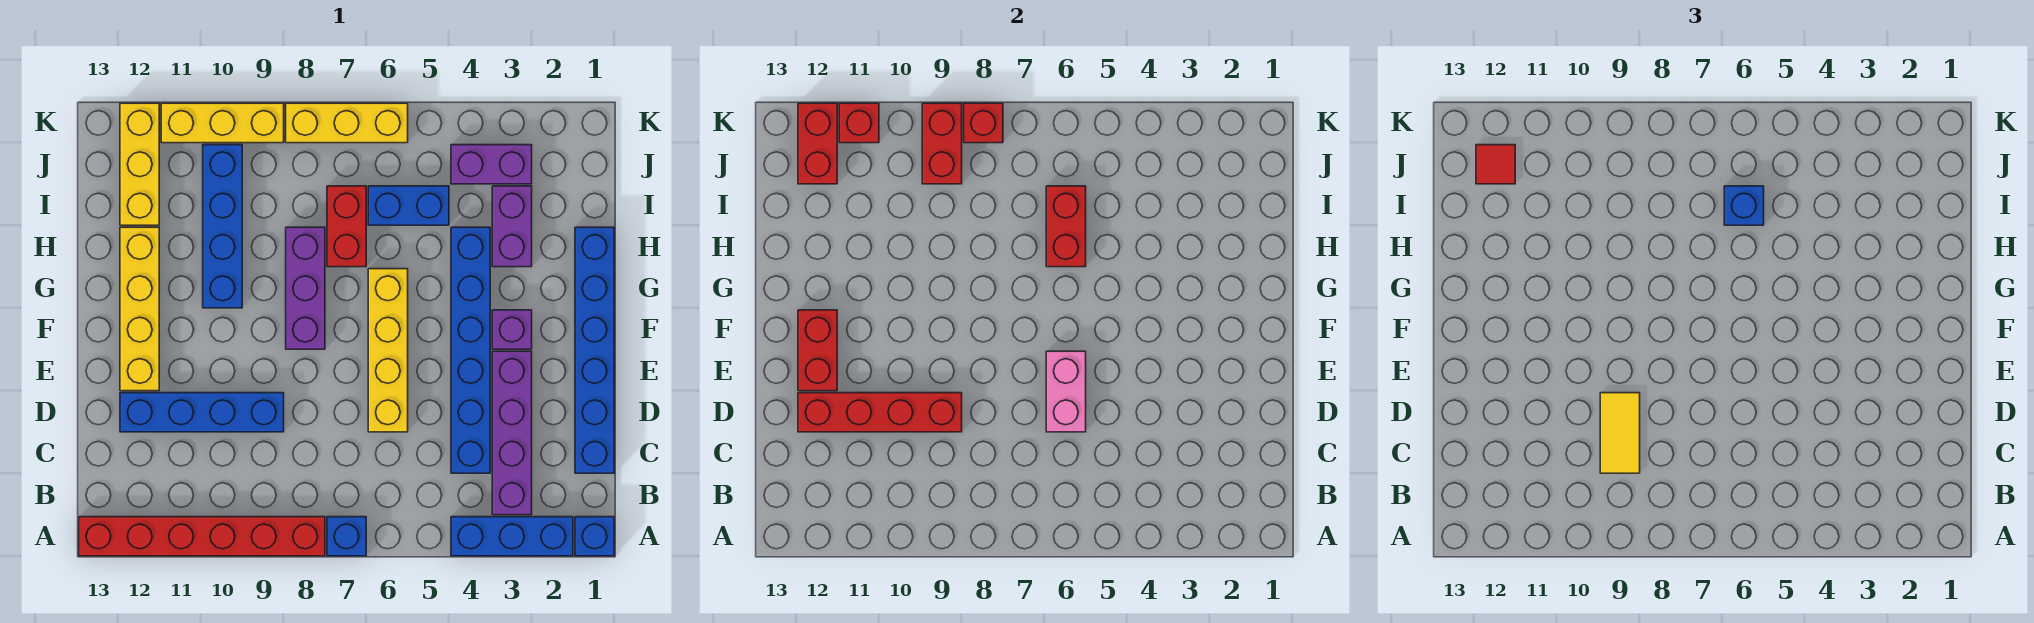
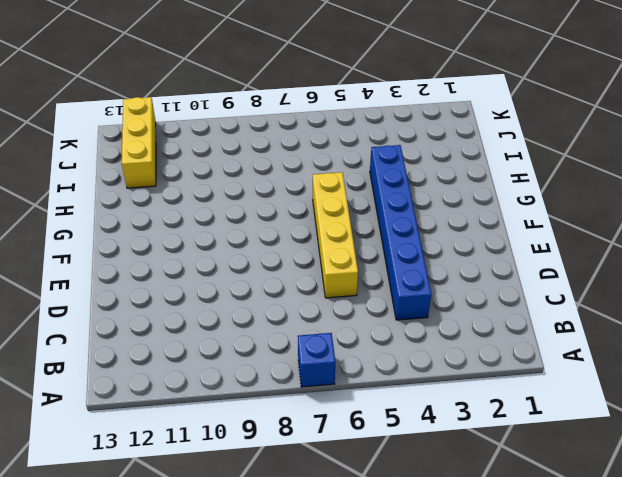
none -> blue brick A1 level 1
none -> blue brick A2:A4 level 1
none -> red brick A8:A13 level 1
none -> purple brick B3:E3 level 1

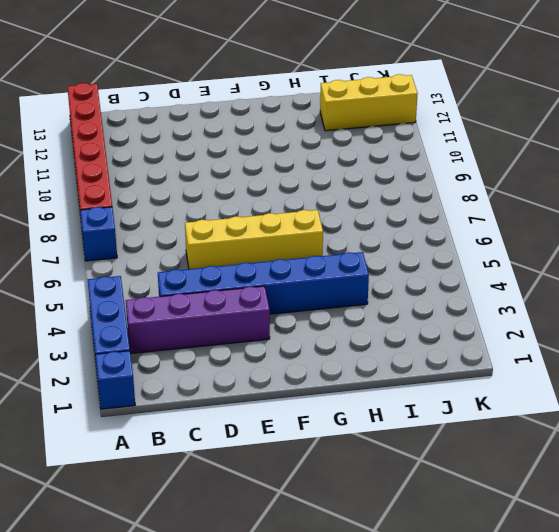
none -> blue brick C1:H1 level 1
none -> blue brick D9:D12 level 1
none -> yellow brick E12:H12 level 1
none -> purple brick F3 level 1

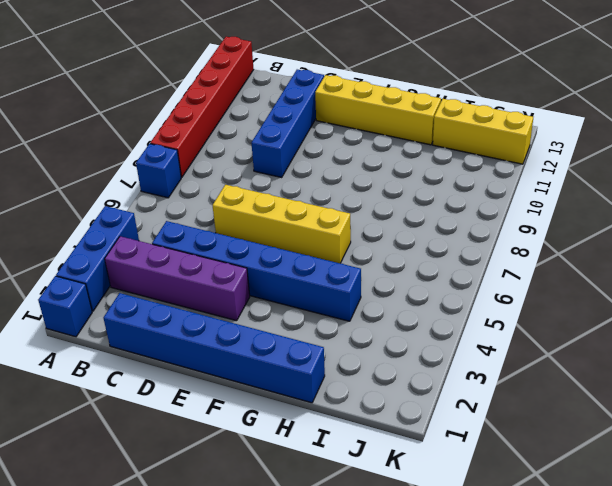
none -> purple brick F3 level 1
none -> purple brick F8:H8 level 1
none -> blue brick G10:J10 level 1
none -> purple brick H3:I3 level 1

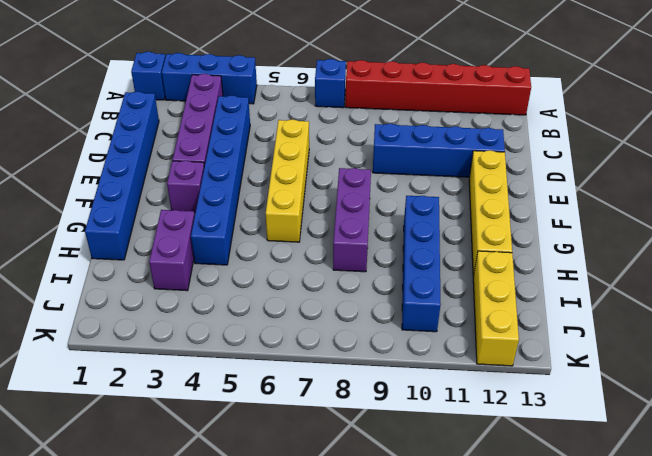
none -> red brick H7:I7 level 1
none -> blue brick I5:I6 level 1
none -> purple brick J3:J4 level 1
none -> yellow brick K6:K8 level 1

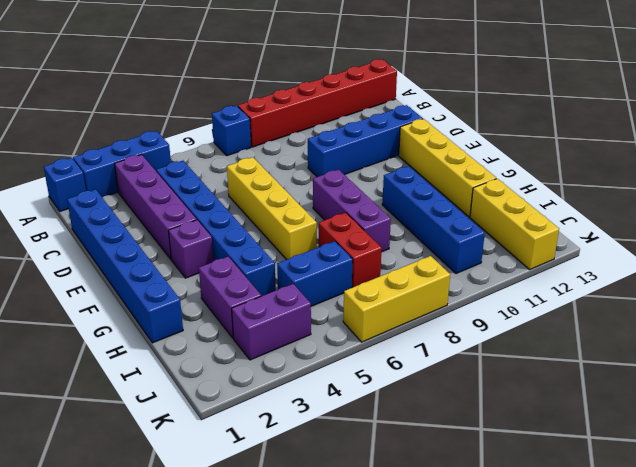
none -> yellow brick K9:K11 level 1
none -> pink brick D6:E6 level 2
none -> red brick D9:D12 level 2
none -> red brick E12:F12 level 2

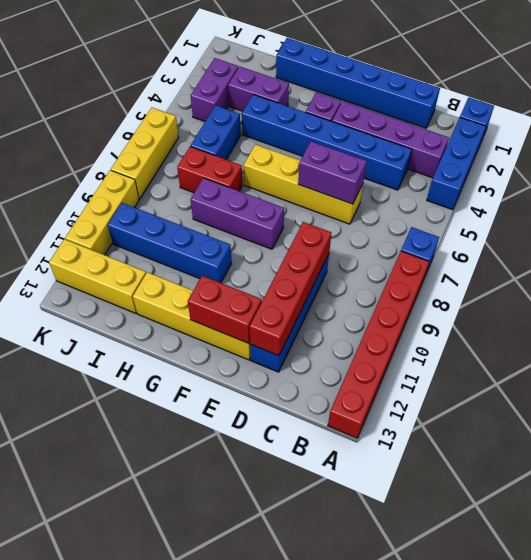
purple brick D6:E6 level 2 -> pink brick D6:E6 level 2
none -> red brick H6:I6 level 2
none -> red brick J9:K9 level 2
none -> red brick J12:K12 level 2
none -> red brick K8 level 2

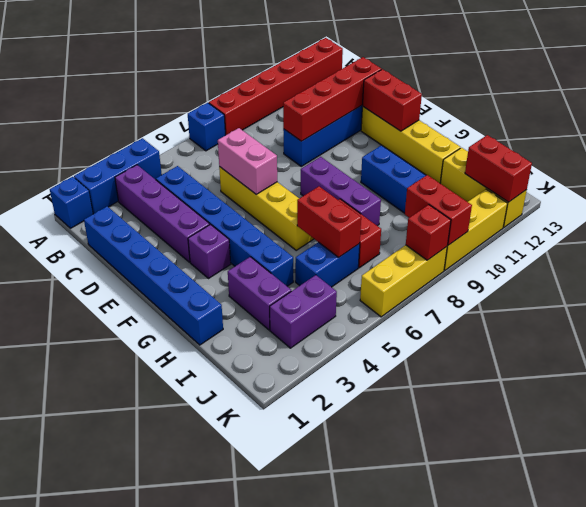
none -> red brick K11 level 2
none -> yellow tile C9:D9 level 3
none -> blue brick I6 level 3
none -> red tile J12 level 3

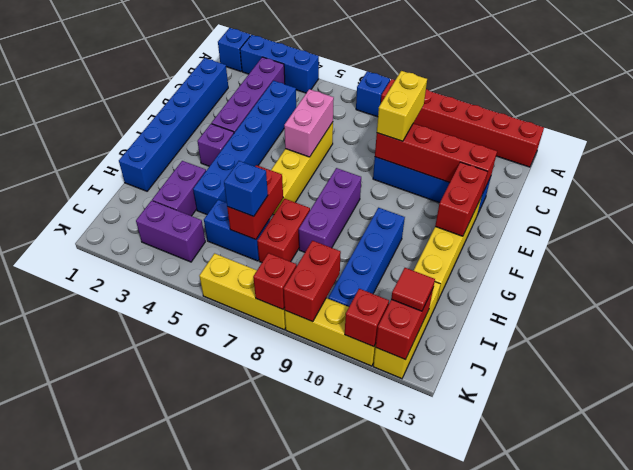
yellow brick C9:D9 level 3 -> yellow tile C9:D9 level 3

